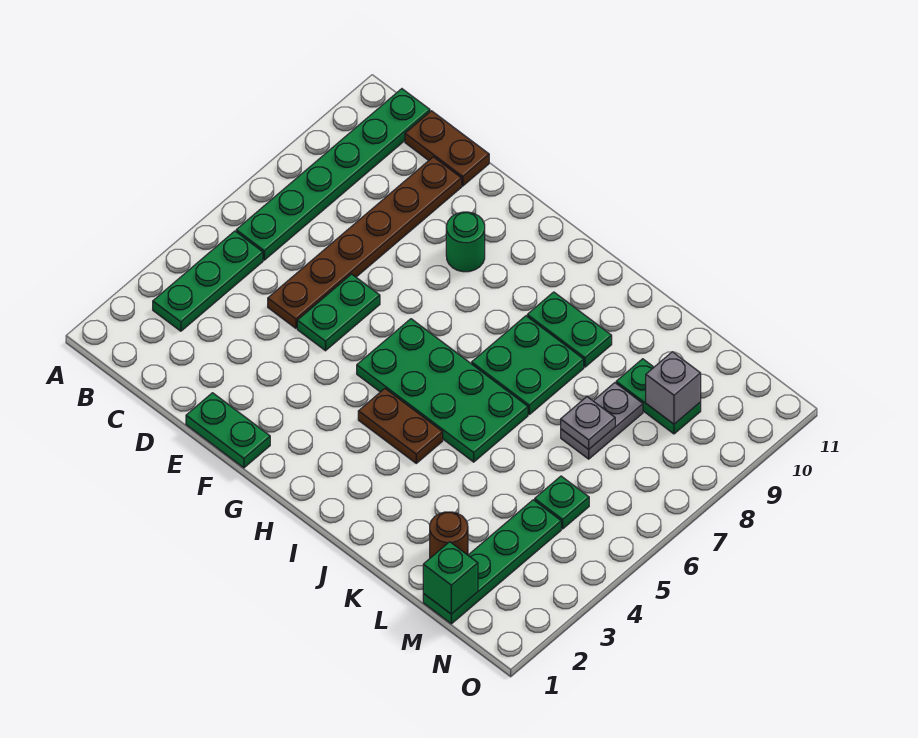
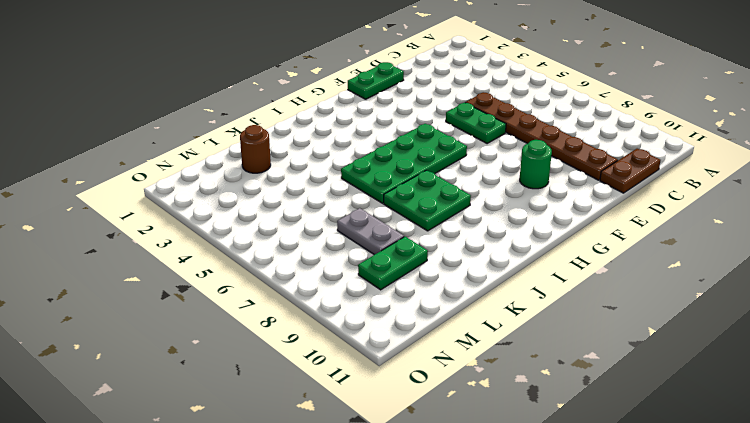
none -> green plate B3:B5 level 1
none -> green plate B6:B11 level 1
none -> brown plate H4:I4 level 1

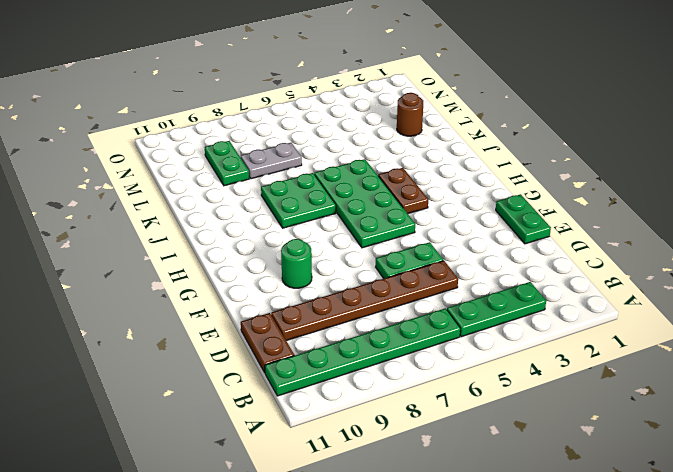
none -> green plate I9:J9 level 1
none -> green plate M1:M4 level 1
none -> green plate M5 level 1

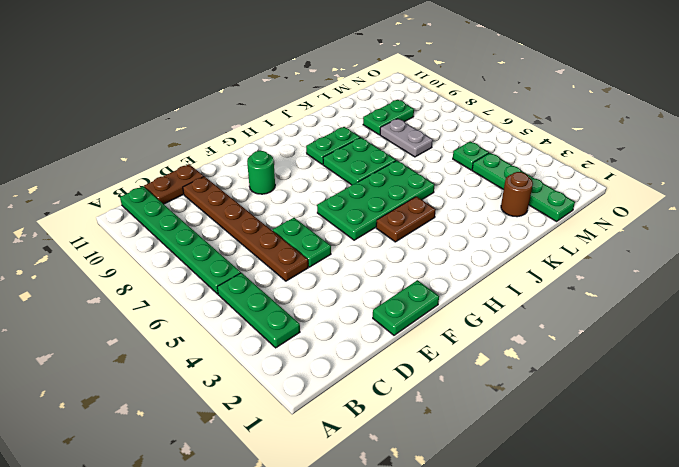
none -> grey plate L7 level 2
none -> green brick M1 level 2
none -> grey brick M9 level 2

